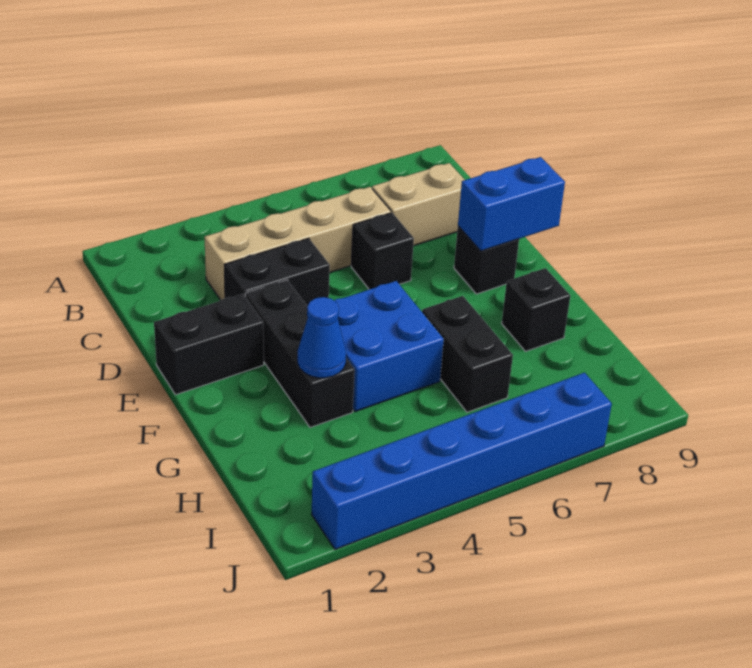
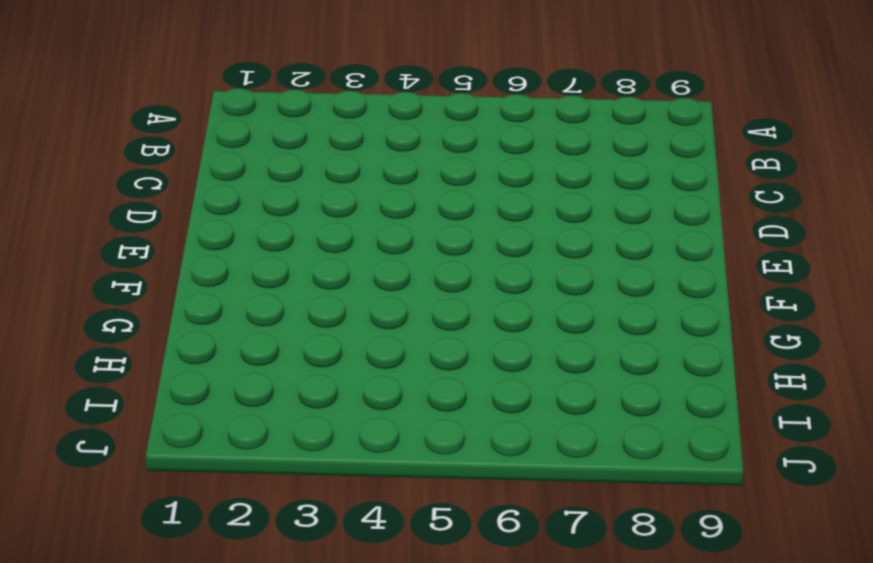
none -> tan brick C3:C6 level 1
none -> tan brick C7:C8 level 1
none -> black brick D3:D4 level 1

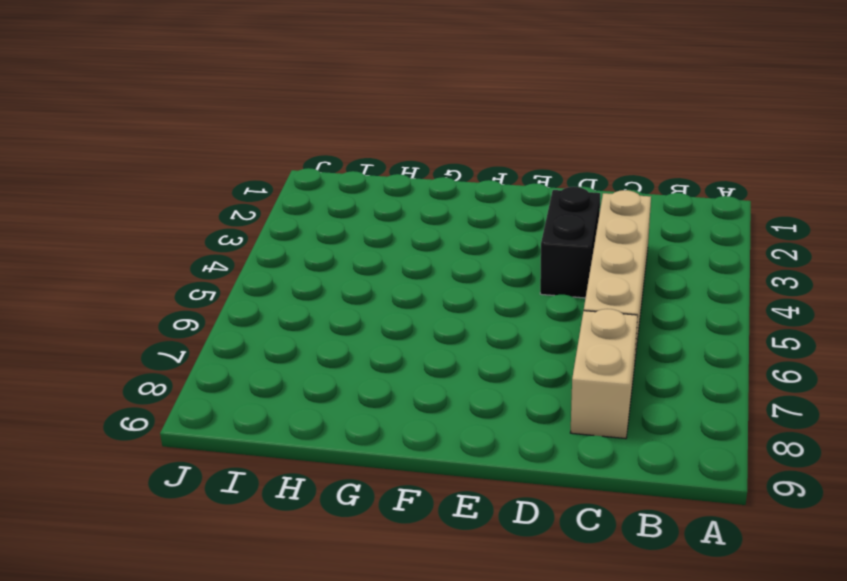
none -> black brick D6 level 1
none -> black brick E1:E2 level 1
none -> black brick E3:G3 level 1

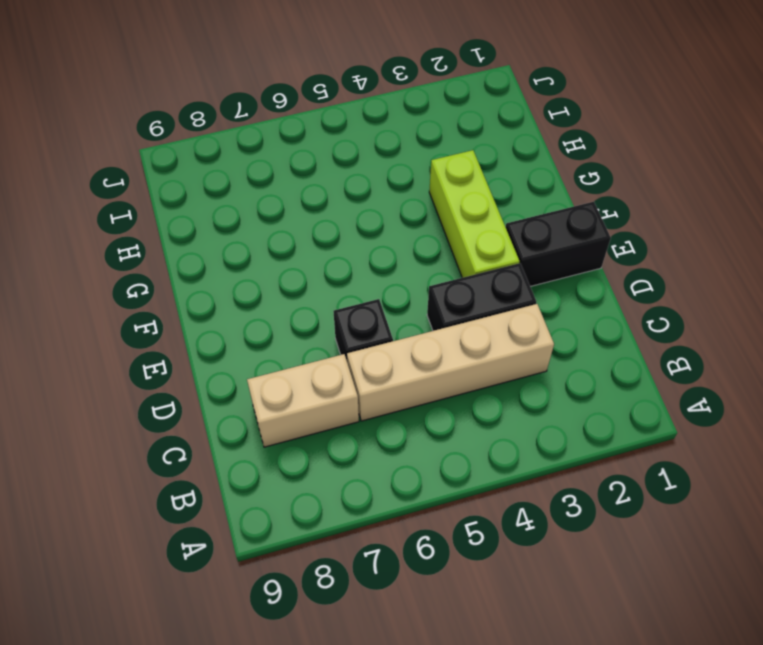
lime brick E3:G3 level 1 -> black brick E3:G3 level 1
none -> black brick E8 level 1
none -> blue brick F4:G5 level 1
none -> black brick G6:H6 level 1

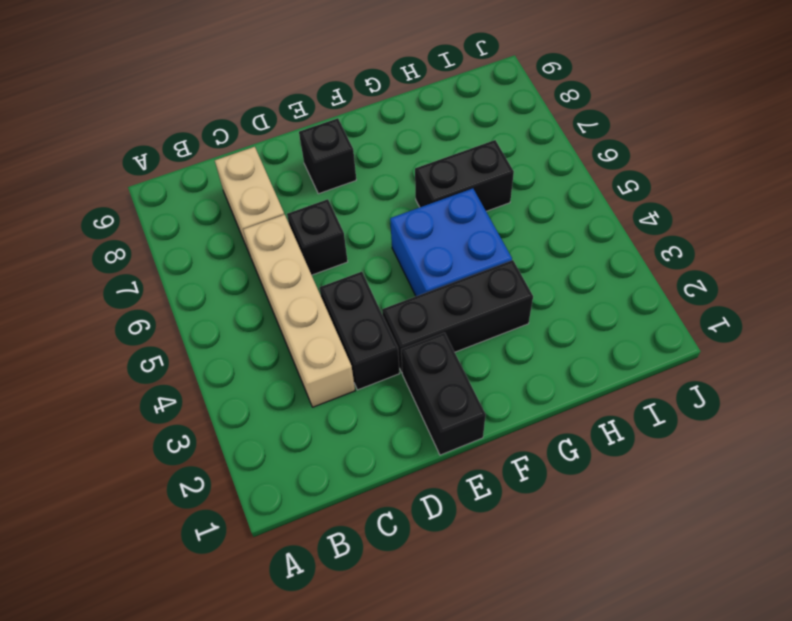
none -> black brick G8 level 1
none -> blue brick J2:J7 level 1
none -> blue brick E8:E9 level 2

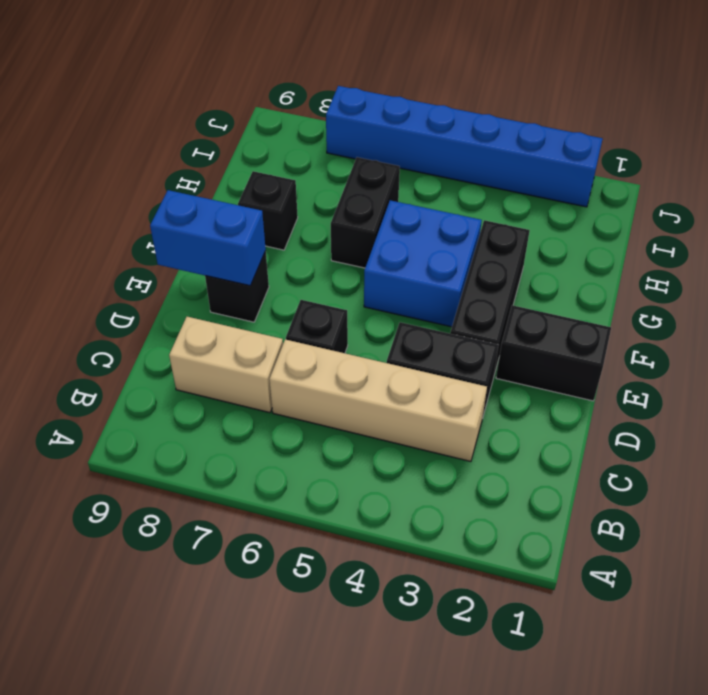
none -> blue cone G3 level 2

